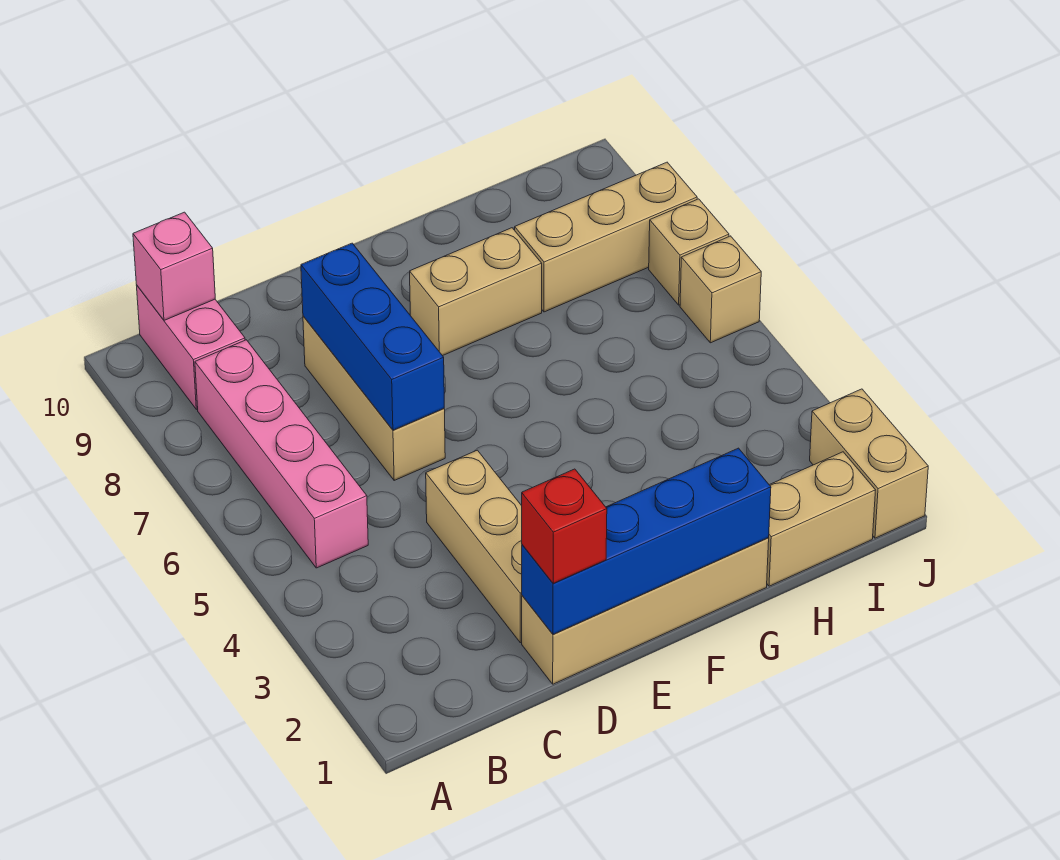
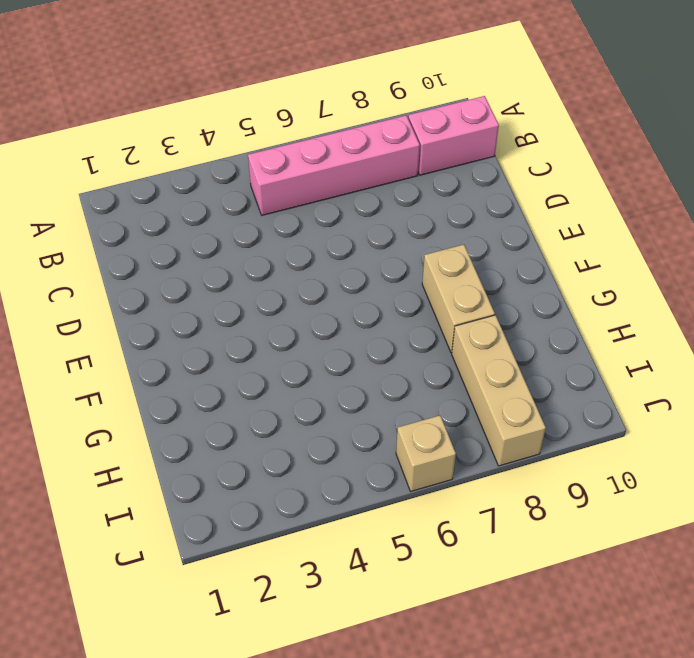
none -> tan brick D1:G1 level 1
none -> tan brick D2:D4 level 1
none -> tan brick D6:D8 level 1

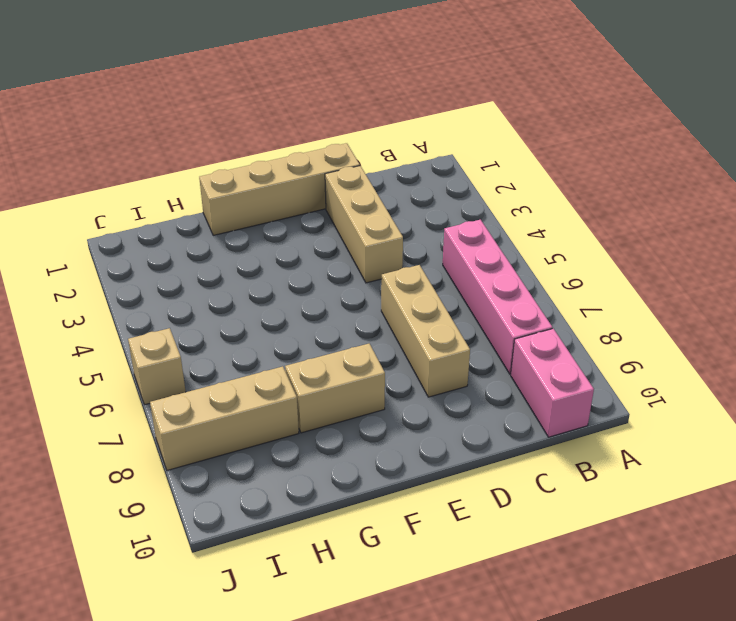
none -> tan brick H1:I1 level 1
none -> tan brick J1:J2 level 1
none -> tan brick J7 level 1

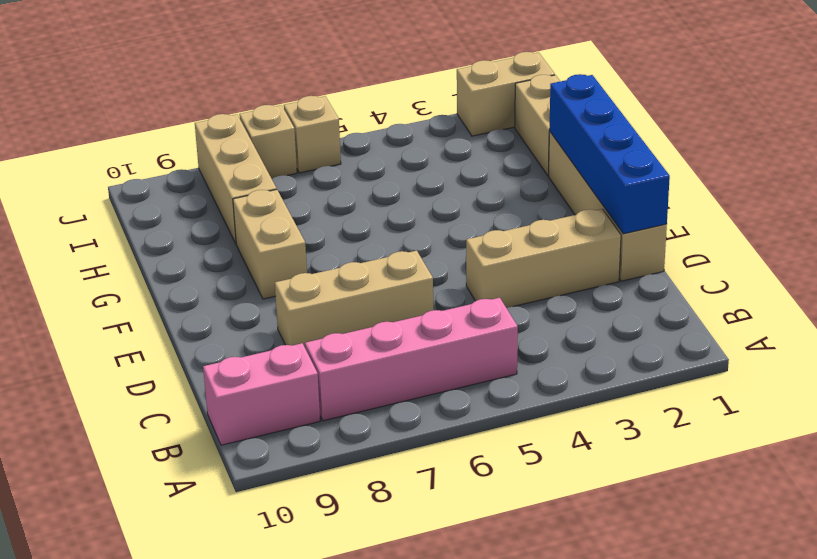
none -> pink brick B10 level 2
none -> blue brick D6:D8 level 2
none -> red brick D1 level 3

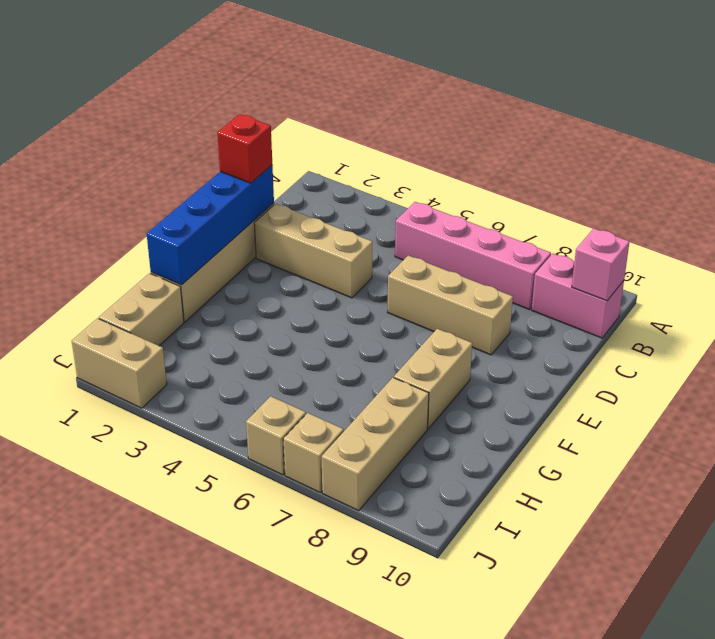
none -> blue brick D6:D8 level 2

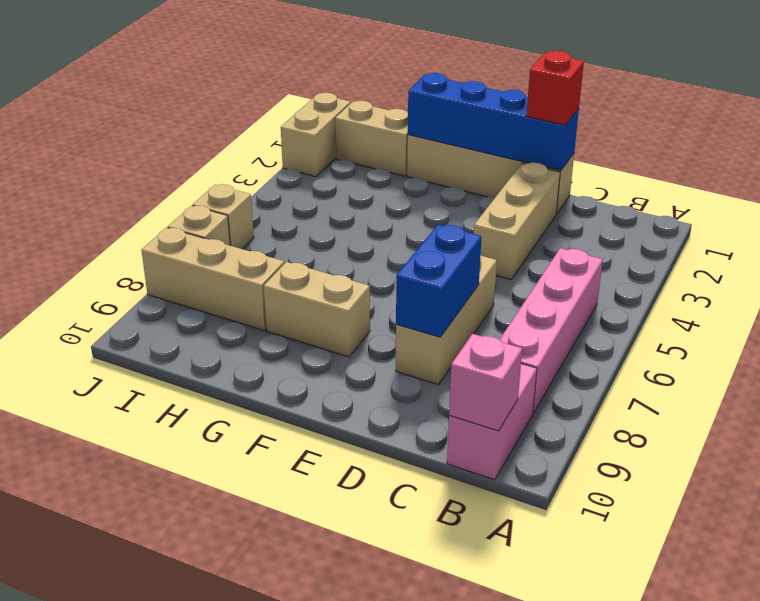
blue brick D7:D8 level 2 -> blue brick D6:D8 level 2

